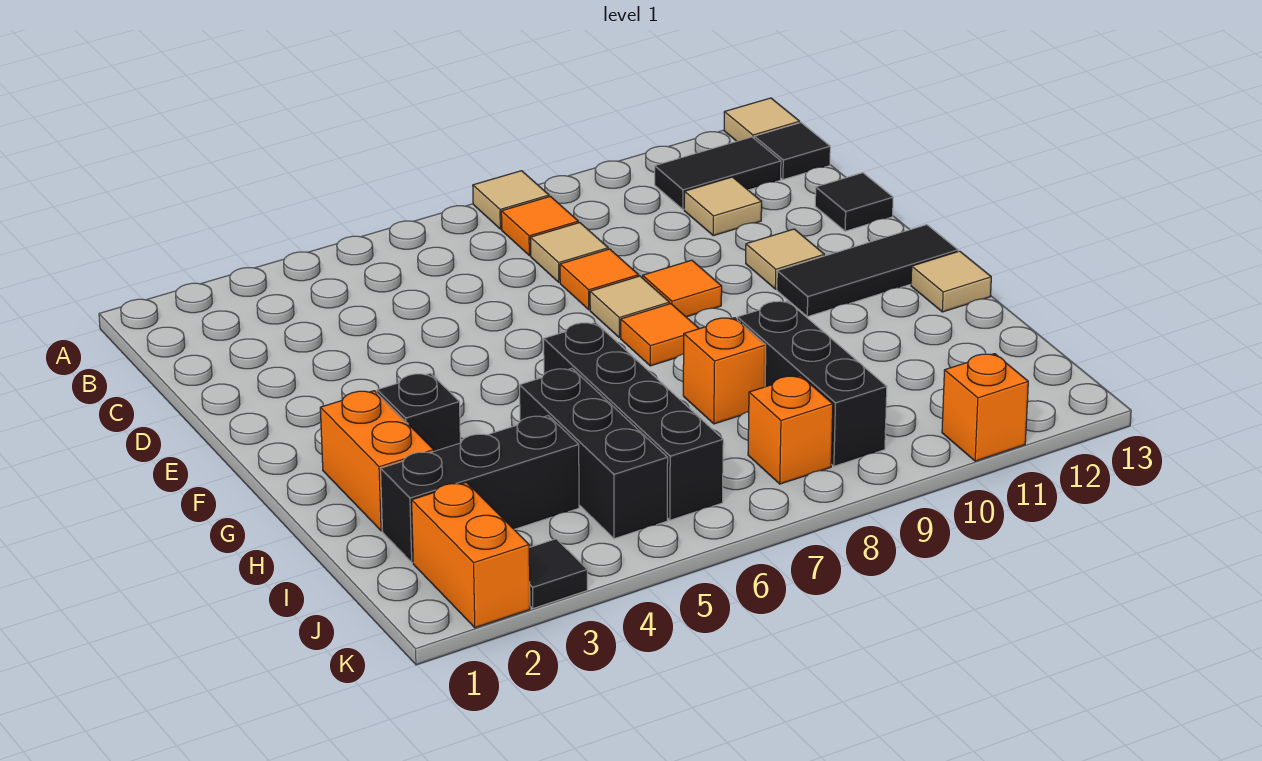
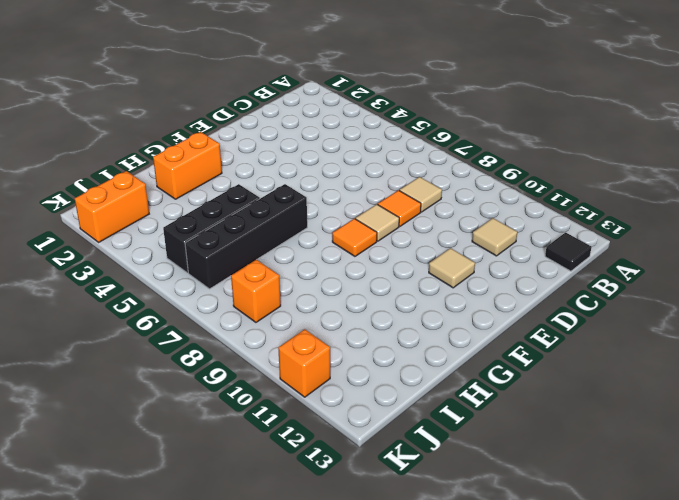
none -> tan tile A8 level 1
none -> tan tile A13 level 1
none -> orange tile B8 level 1

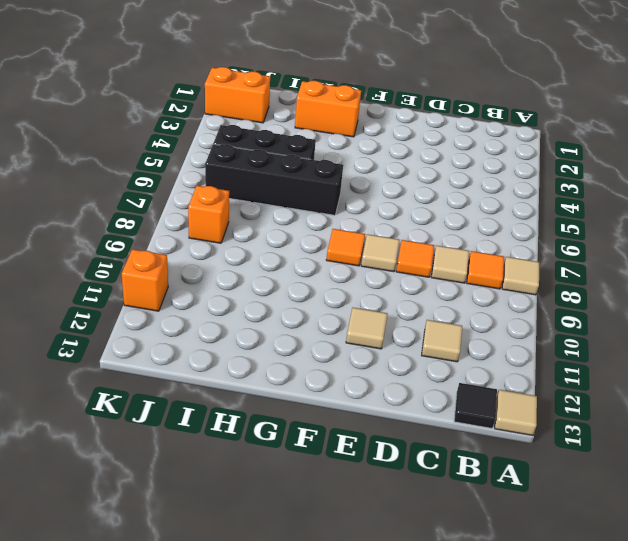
none -> black tile B11:B12 level 1
none -> black tile D13 level 1
none -> orange tile E9 level 1

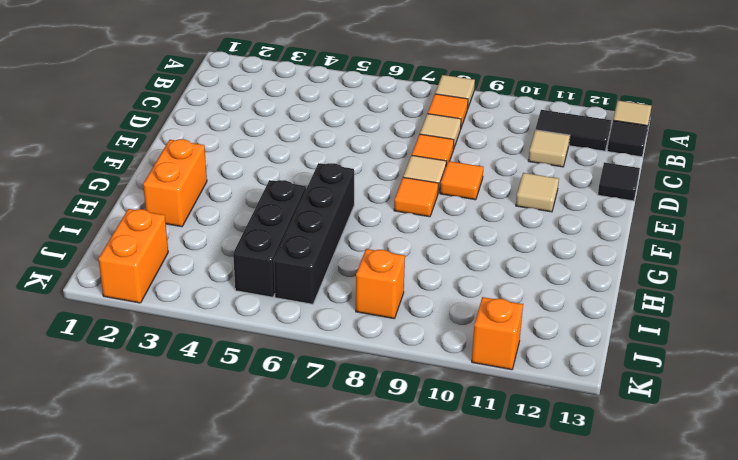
none -> black tile F11:F13 level 1
none -> black brick G3 level 1
none -> tan tile G13 level 1

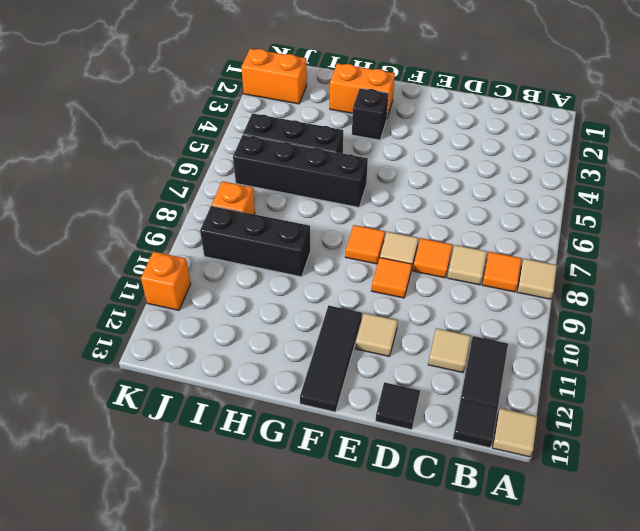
none -> tan tile G13 level 1
none -> orange brick H8 level 1
none -> black brick I2:I4 level 1

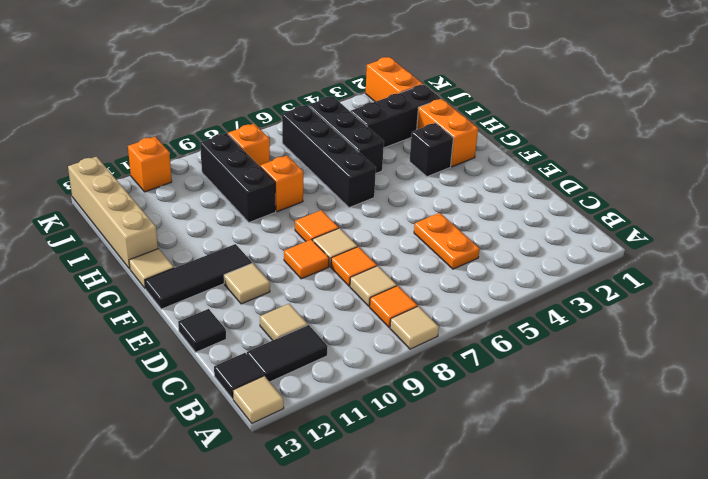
orange plate C5:D5 level 1 -> none
tan brick H13:K13 level 1 -> none
none -> black tile K3 level 1

